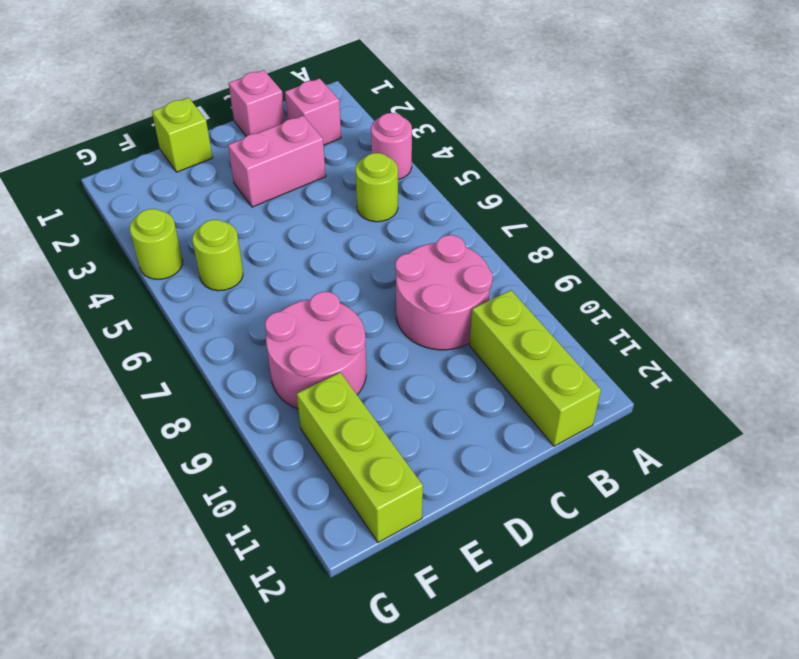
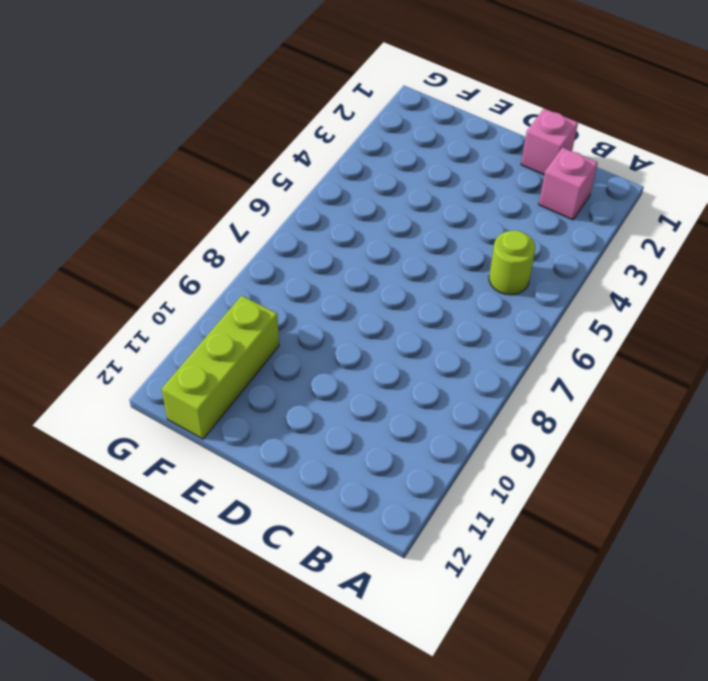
none -> pink round brick A4 level 1
none -> pink round brick B8:C9 level 1
none -> lime brick B10:B12 level 1

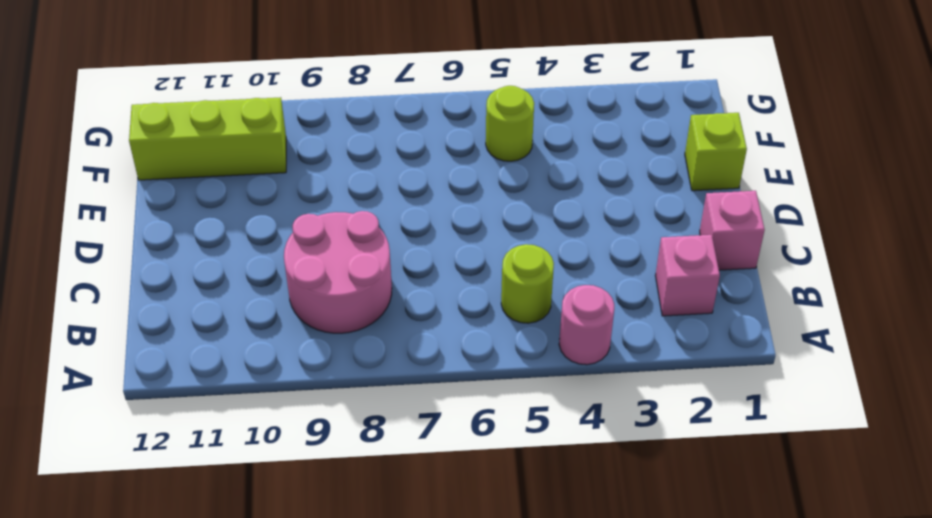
none -> lime brick B10:B12 level 1
none -> pink brick C3:D3 level 1
none -> pink round brick E8:F9 level 1

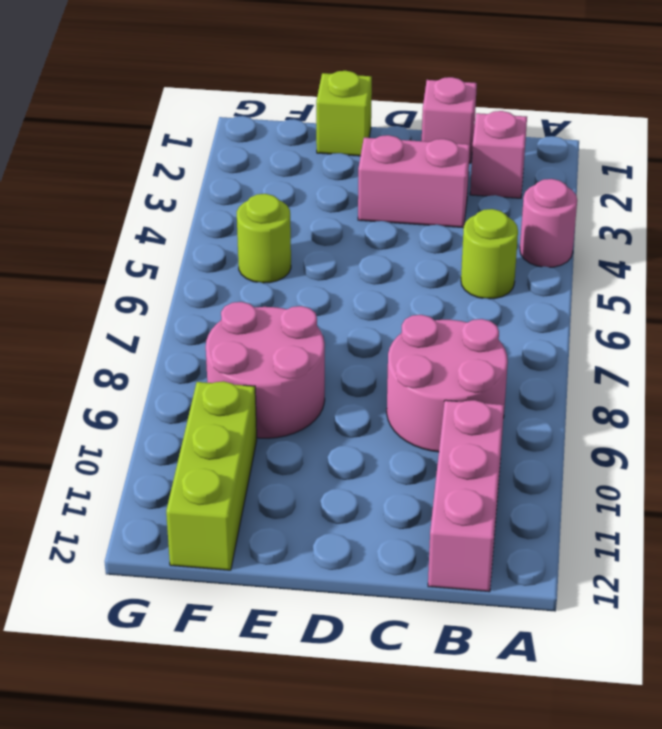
pink brick B10:B12 level 1 -> lime brick B10:B12 level 1
none -> lime round brick G4 level 1

